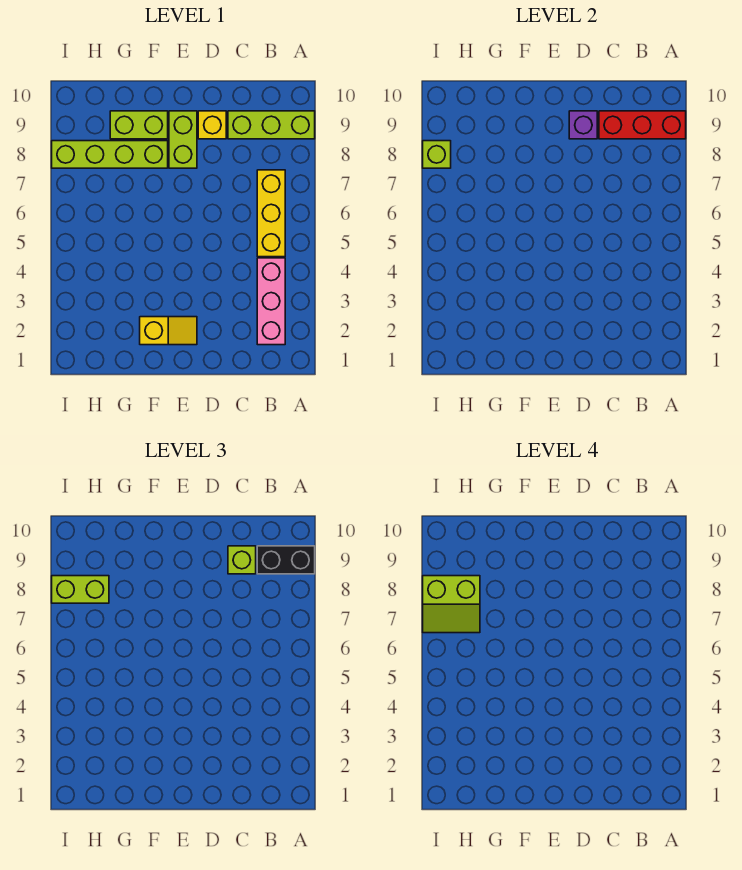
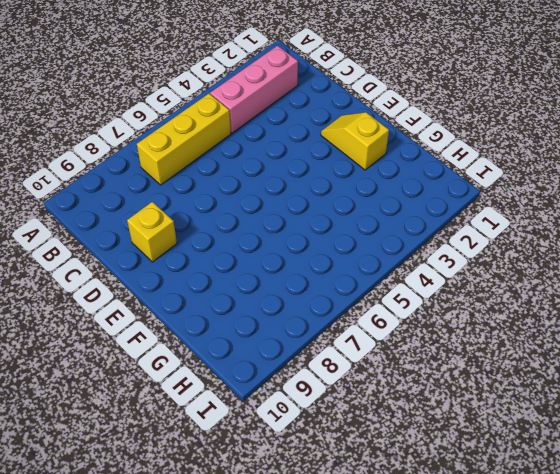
none -> lime brick A9:C9 level 1
none -> lime brick E8:E9 level 1
none -> lime brick F8:I8 level 1

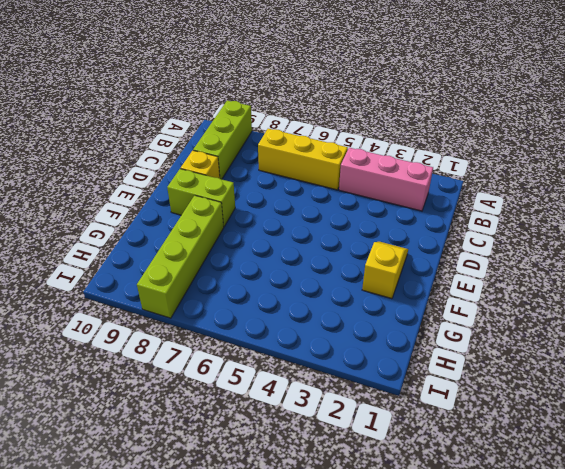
none -> lime brick F9:G9 level 1
none -> red brick A9:C9 level 2
none -> purple brick D9 level 2

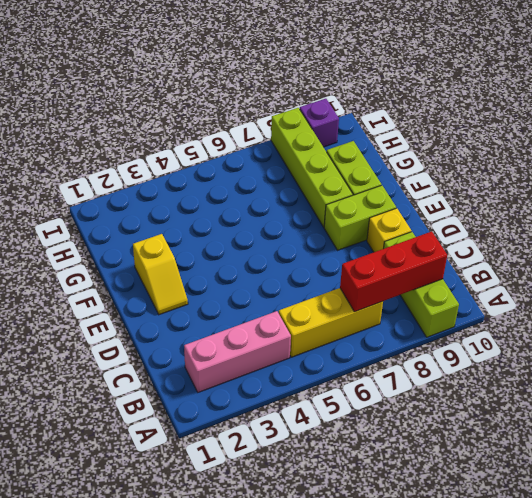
red brick B7:B9 level 2 -> red brick A9:C9 level 2
purple brick I9 level 1 -> purple brick D9 level 2
none -> lime brick I8 level 2
none -> black brick A9:B9 level 3
none -> lime brick C9 level 3

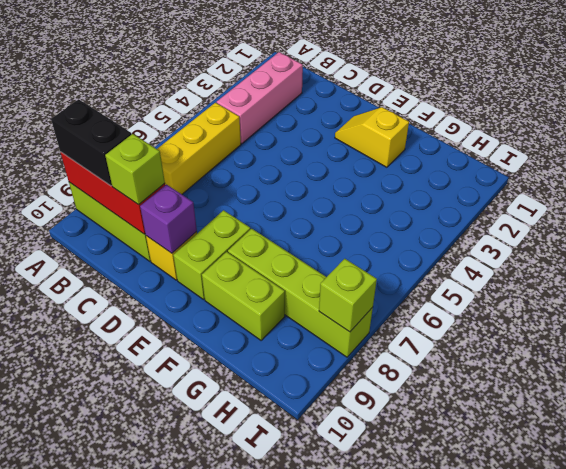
none -> lime brick H8:I8 level 3
none -> lime slope H7:I8 level 4 top 8

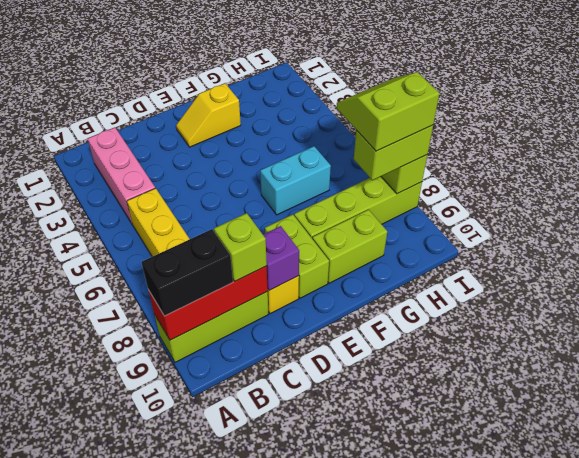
cyan brick F6:G6 level 1 -> none

